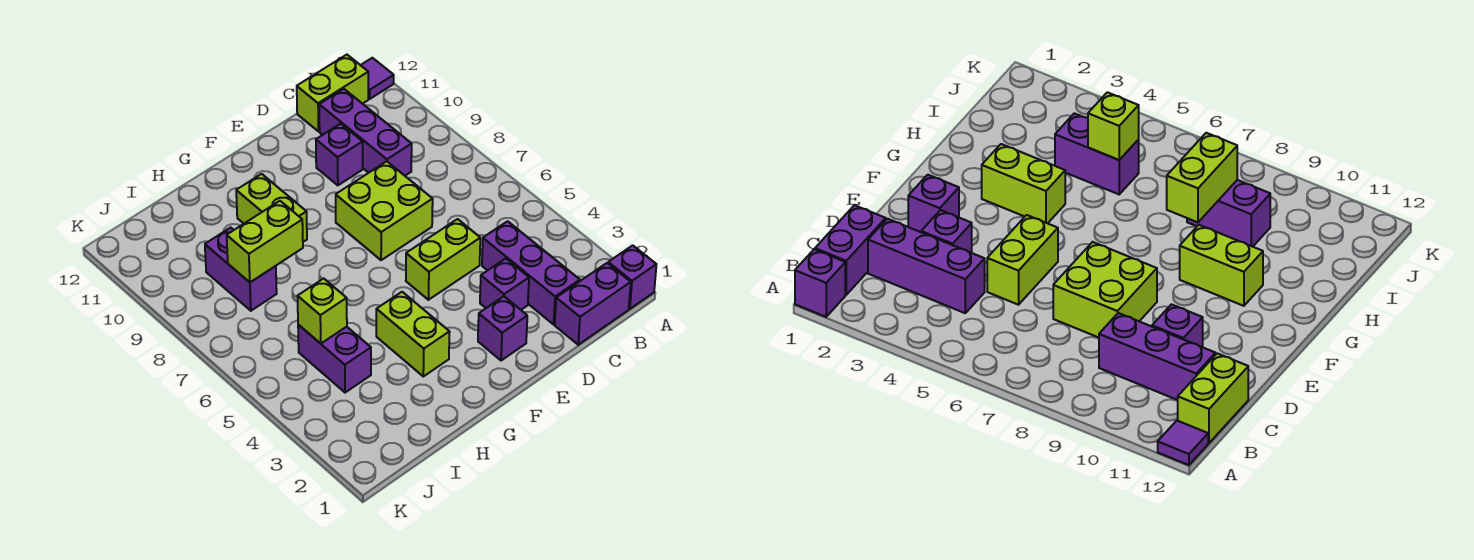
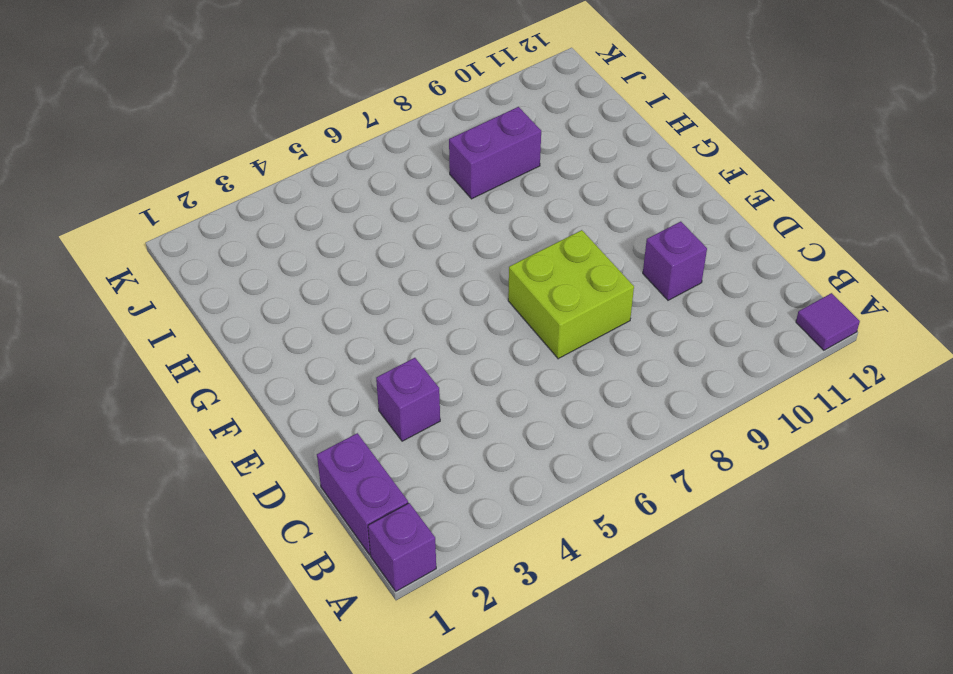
none -> lime brick B12:C12 level 1
none -> purple brick C2:C4 level 1
none -> purple brick C9:C11 level 1

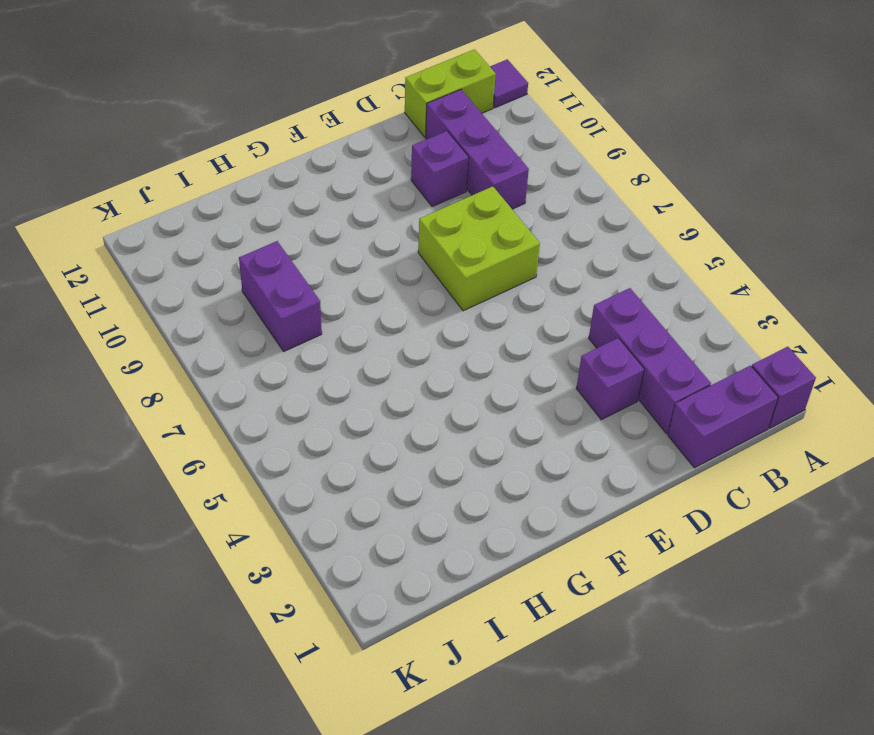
none -> lime brick D5:E5 level 1
none -> purple brick E2 level 1
none -> lime brick G3:G4 level 1

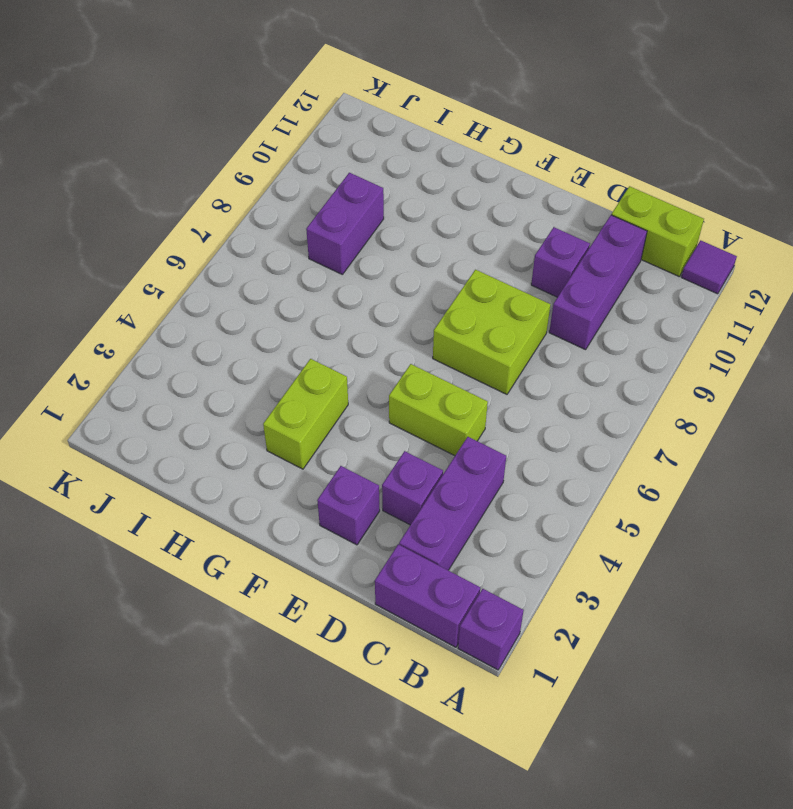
none -> lime brick G9:G10 level 1
none -> purple brick I4:I5 level 1
none -> lime brick H8:I8 level 2

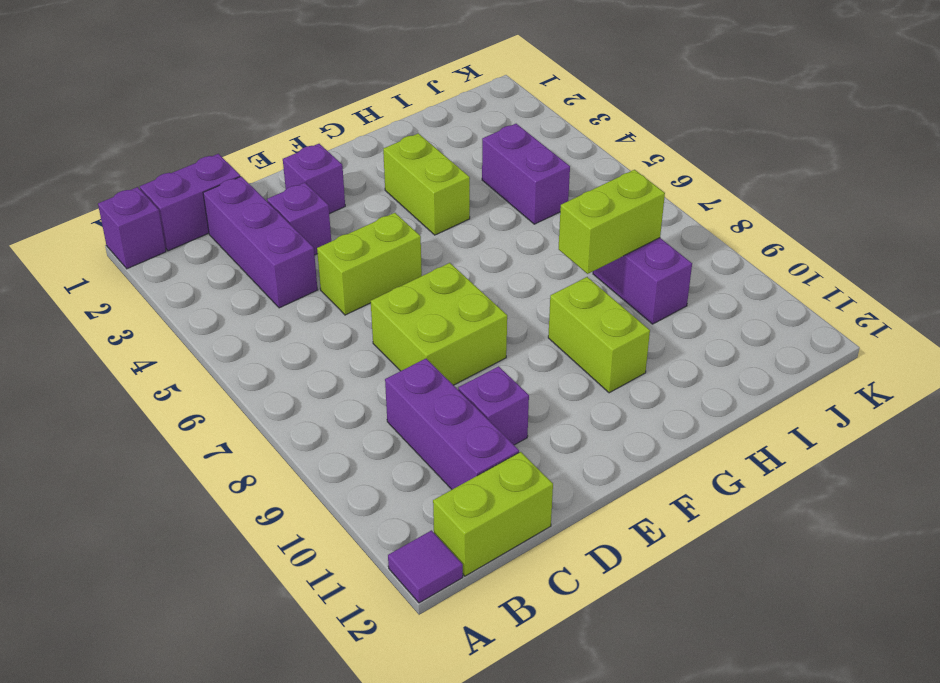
none -> lime brick I5 level 2

